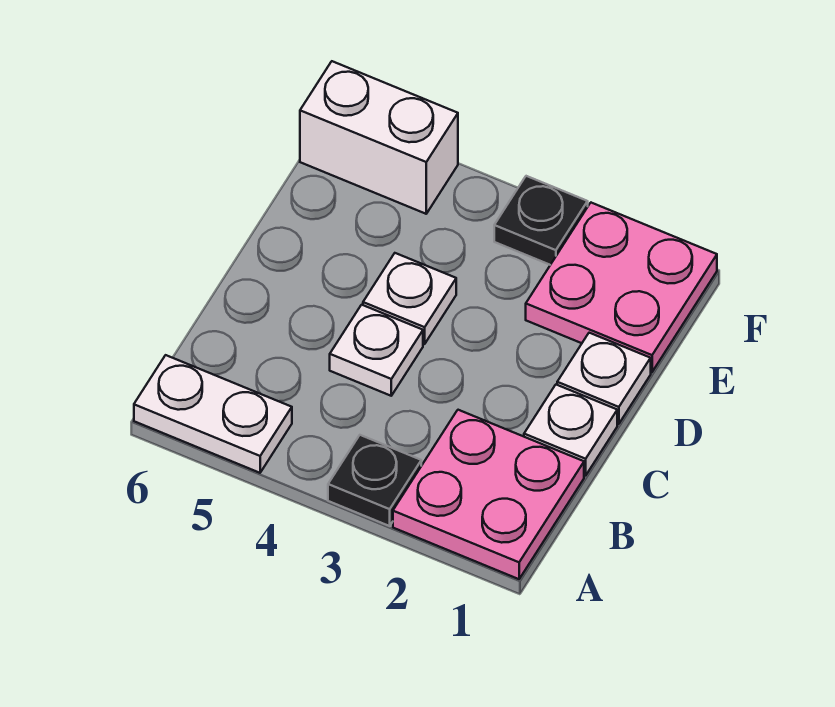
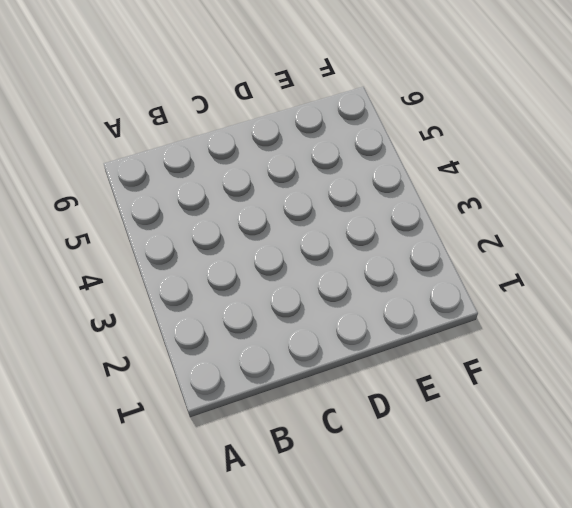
none -> pink plate A1:B2 level 1
none -> black plate A3 level 1

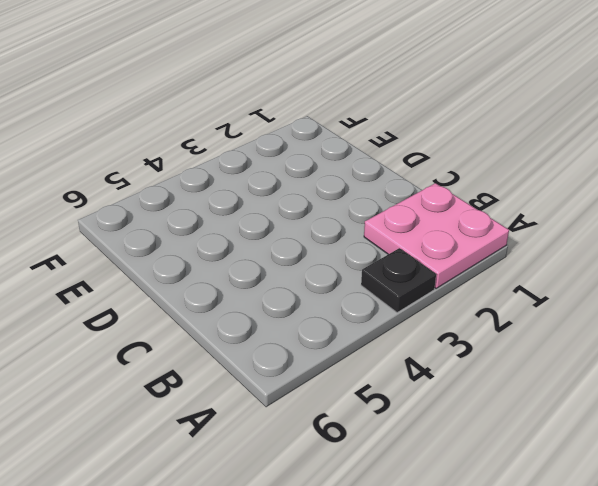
none -> white plate A5:A6 level 1
none -> white plate C1 level 1

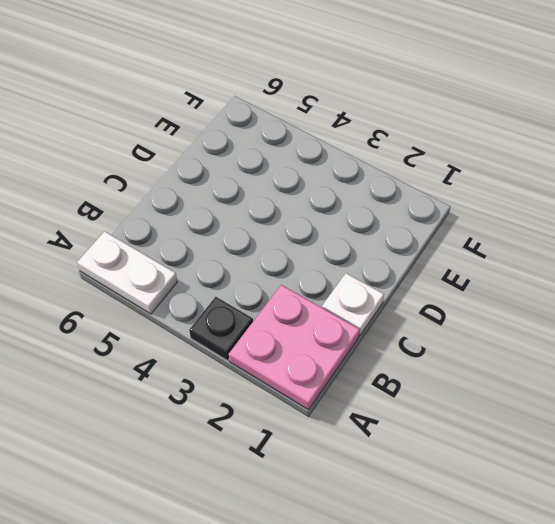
none -> white plate C4 level 1
none -> white plate D1 level 1

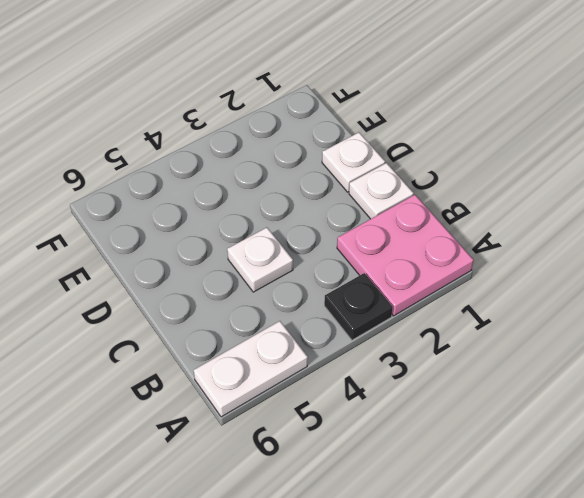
none -> white plate D4 level 1
none -> pink plate E1:F2 level 1

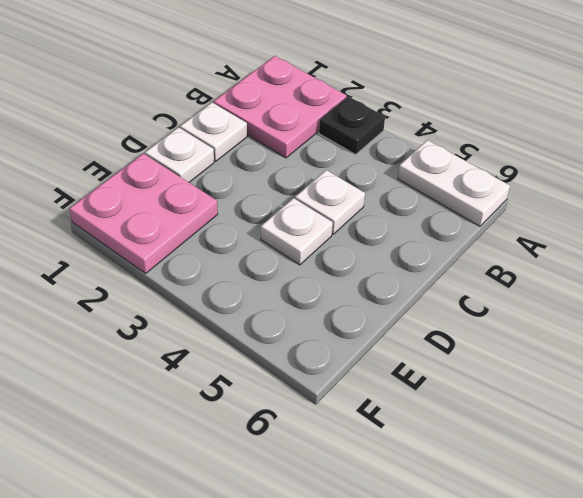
none -> black plate F3 level 1
none -> white brick F5:F6 level 1

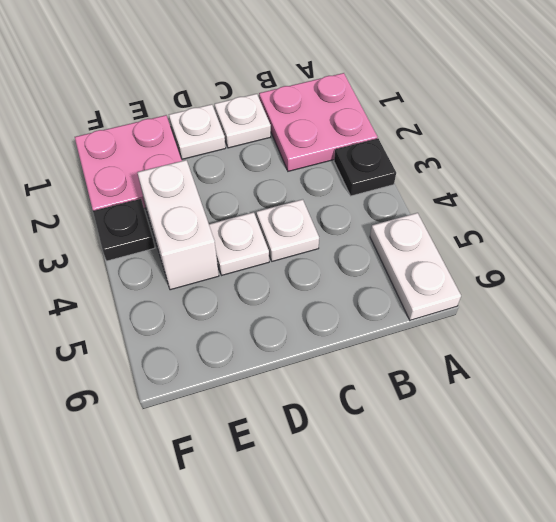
white brick E3:E4 level 1 -> white brick F5:F6 level 1

